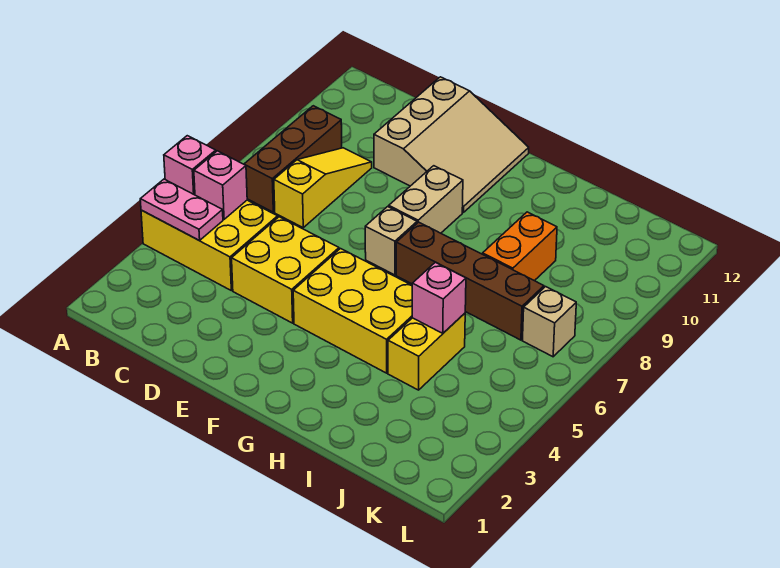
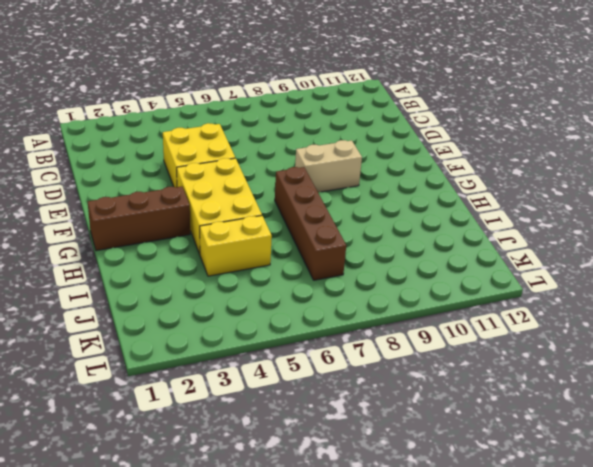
brown brick G1:G3 level 1 -> brown brick B7:B9 level 1
none -> yellow brick A4:C5 level 1
none -> yellow slope C7:C9 level 1 top 7
none -> tan slope D10:F12 level 1 top D

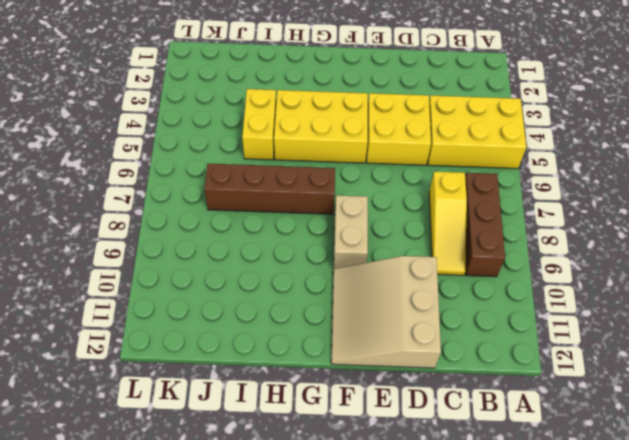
none -> tan brick F7 level 1
none -> orange brick I8:I9 level 1
none -> tan brick K7 level 1

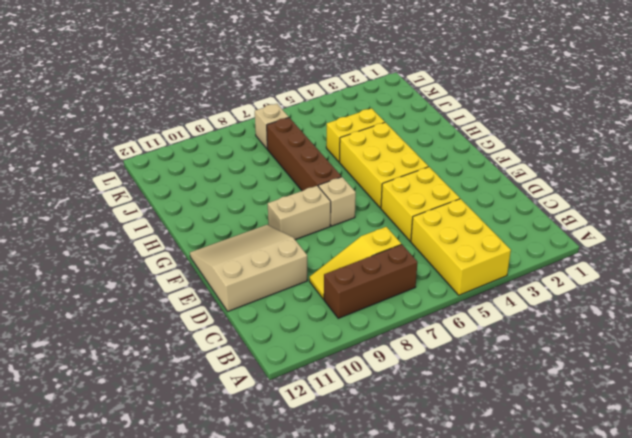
none -> orange brick I8:I9 level 1
none -> pink plate A4:B4 level 2
none -> pink brick A5 level 2

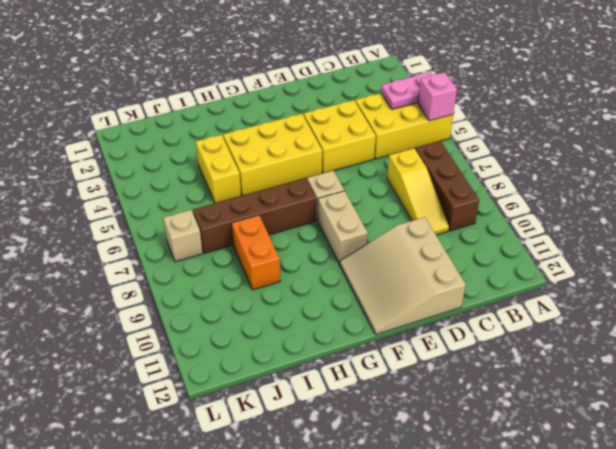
none -> pink brick B5 level 2
none -> pink brick I5 level 2

